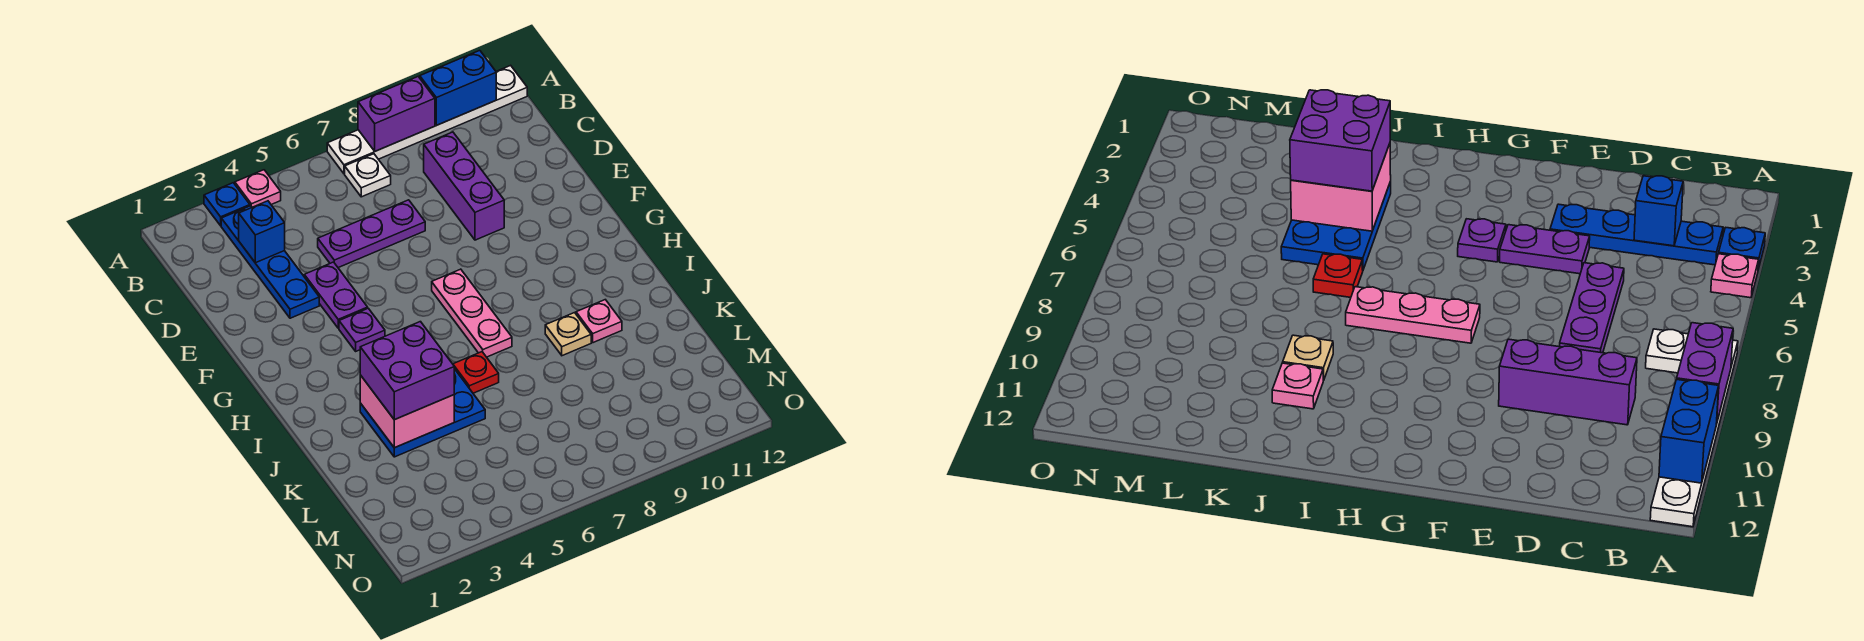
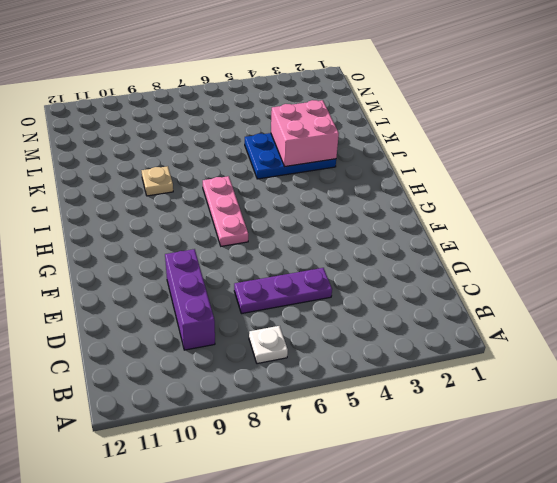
none -> blue plate A3 level 1
none -> pink plate A4 level 1
none -> white plate A7:A12 level 1

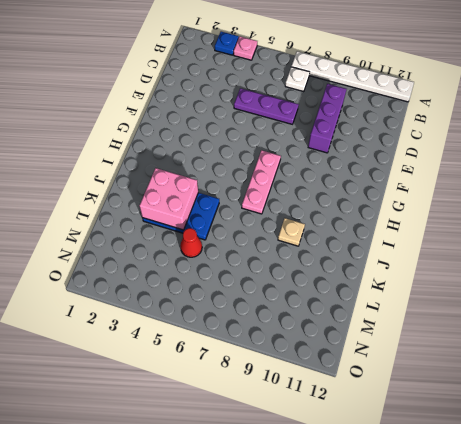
red cone L5 level 1 -> none
none -> blue plate B3:E3 level 1
none -> purple plate E4:F4 level 1
none -> purple plate G4 level 1

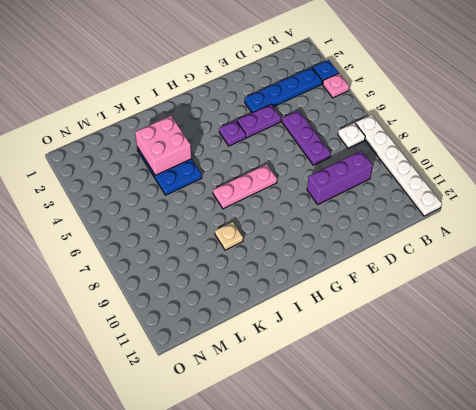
none -> red plate J6 level 1
none -> pink plate J10 level 1
none -> purple brick A8:A9 level 2

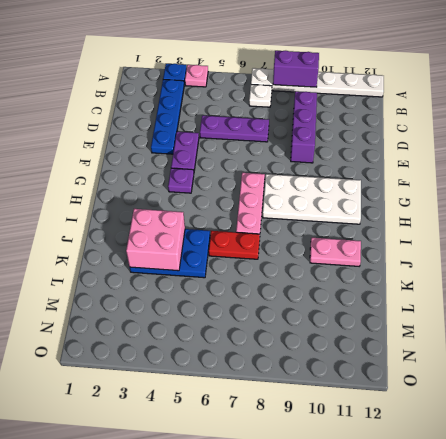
white plate G8:H11 level 1 -> none
red plate J6:J7 level 1 -> red plate J6 level 1
pink plate J10:J11 level 1 -> pink plate J10 level 1
none -> tan plate J9 level 1
none -> blue brick A10:A11 level 2
none -> blue brick C3 level 2

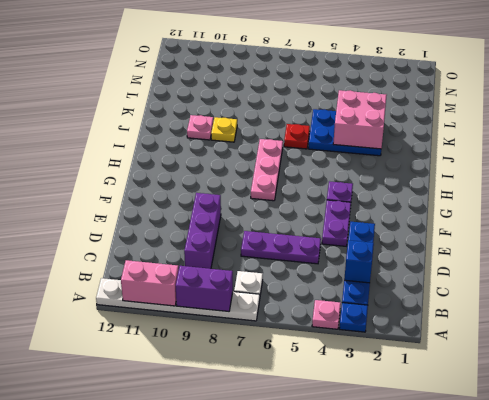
pink brick A10:A11 level 2 -> blue brick A10:A11 level 2
yellow plate J9 level 1 -> tan plate J9 level 1
none -> purple brick J3:K4 level 3

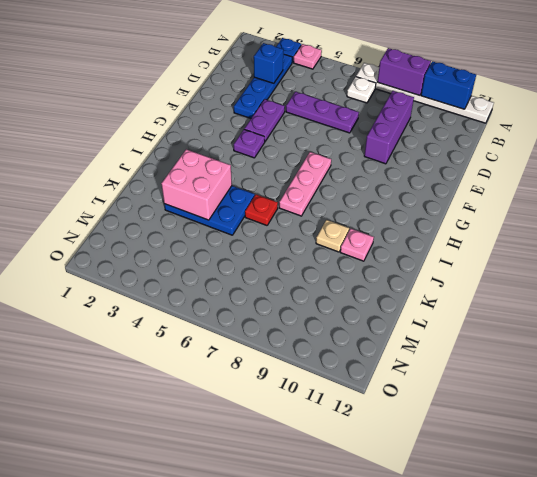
none -> purple brick J3:K4 level 3

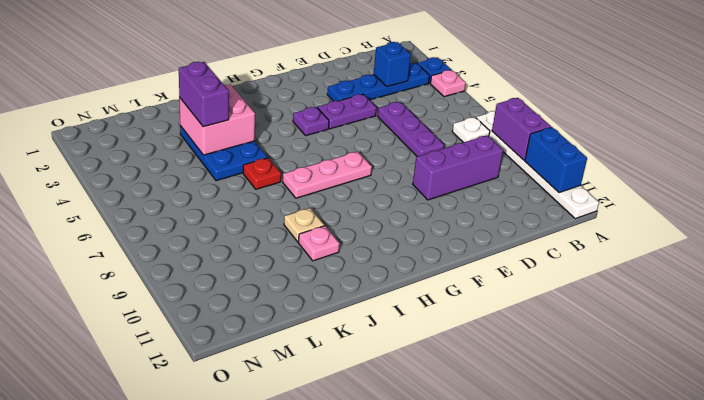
purple brick K3:K4 level 3 -> purple brick J3:K4 level 3

